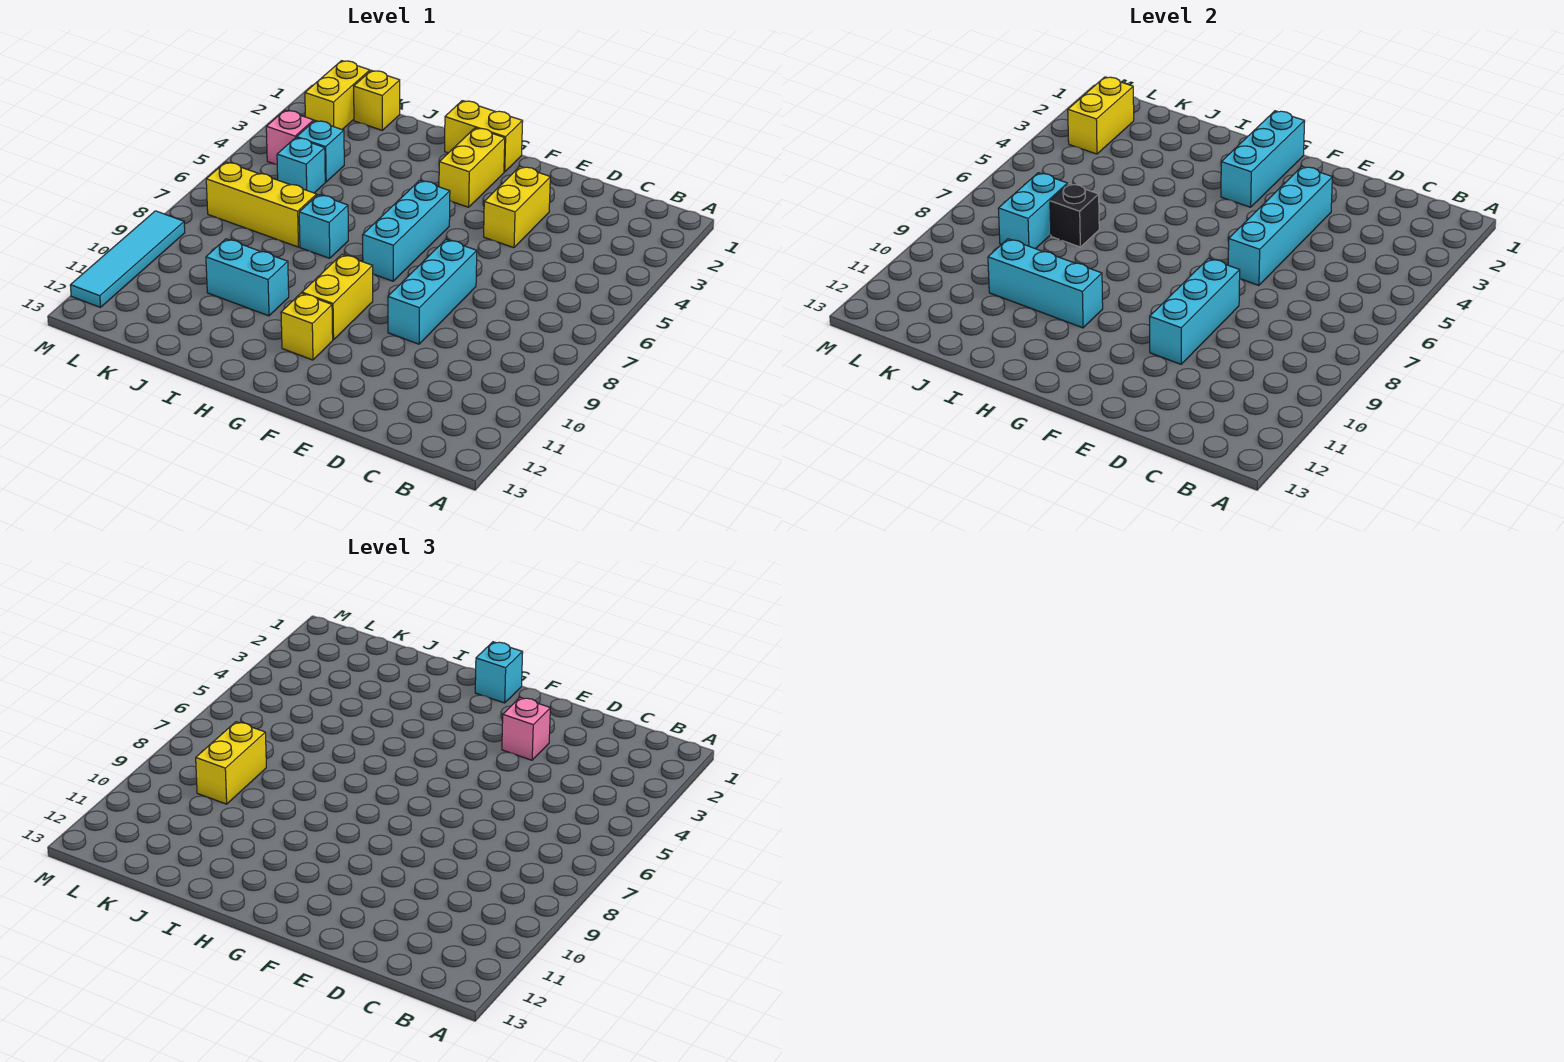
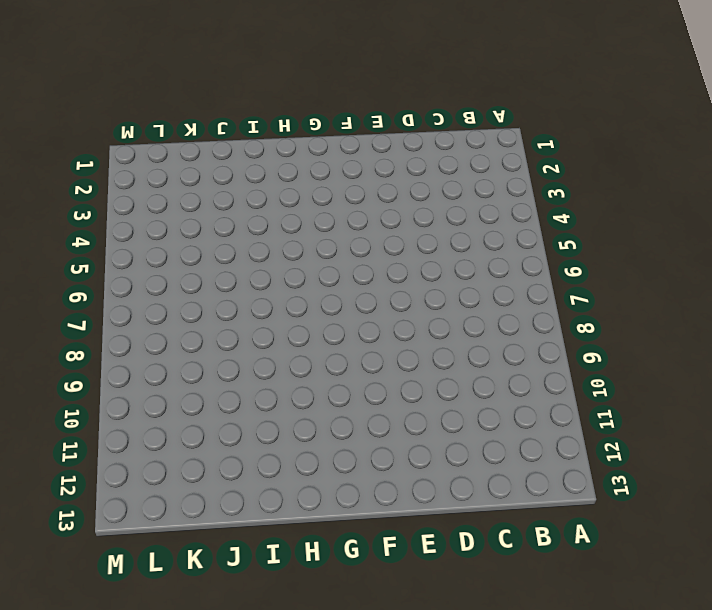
none -> yellow brick E3:E4 level 1
none -> cyan brick E7:E9 level 1
none -> yellow brick G1:H1 level 1

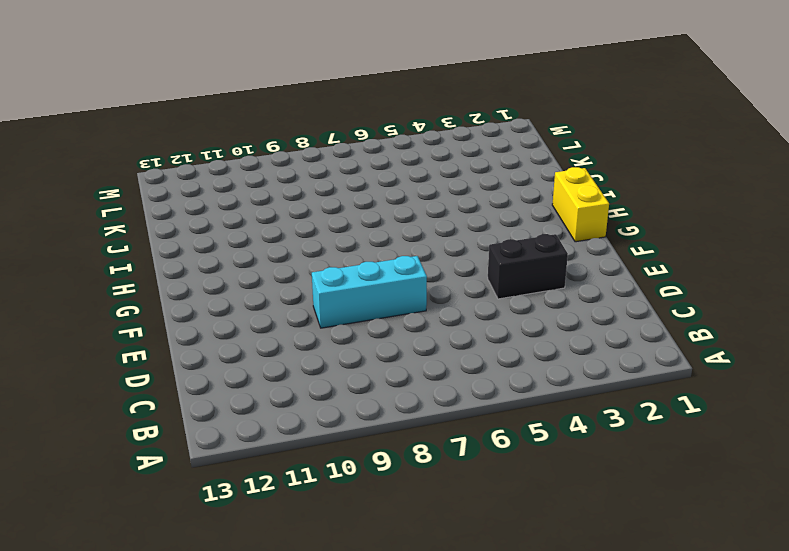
black brick E3:E4 level 1 -> yellow brick E3:E4 level 1
none -> yellow brick G2:G3 level 1
none -> cyan brick G5:G7 level 1
none -> yellow brick G9:G10 level 1

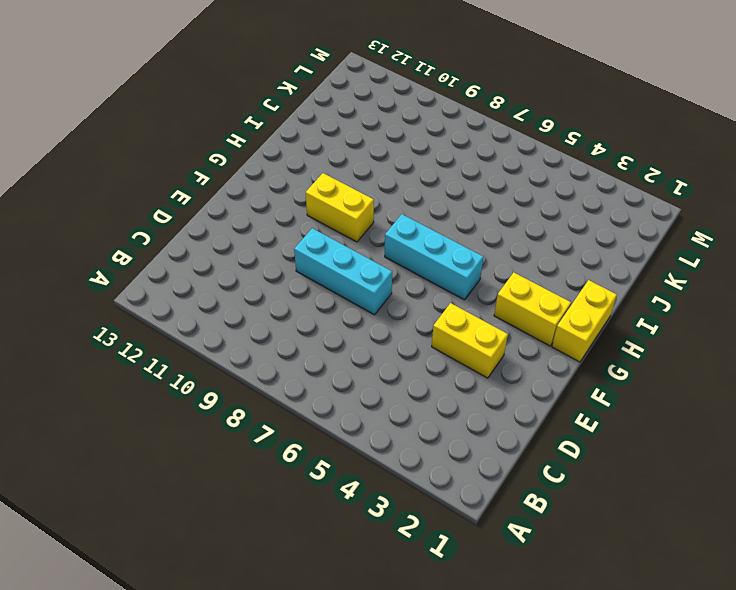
none -> yellow brick G11 level 1
none -> cyan brick I7 level 1
none -> cyan brick I10:J10 level 1

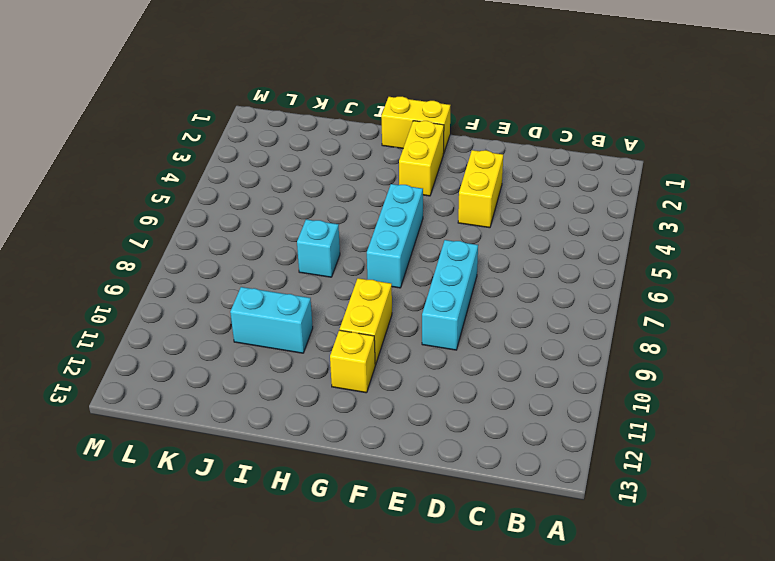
none -> yellow brick J7:L7 level 1
none -> yellow brick K1 level 1
none -> cyan brick K4 level 1

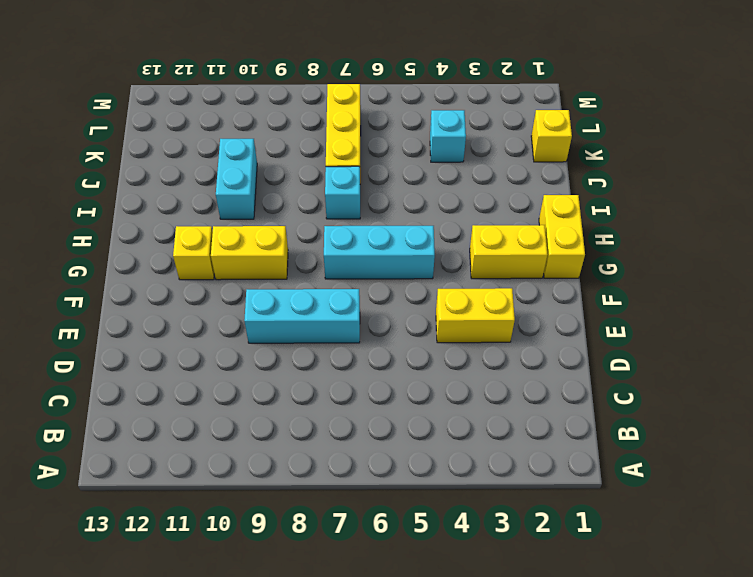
none -> cyan brick K5 level 1
none -> yellow brick L1:L2 level 1
none -> pink brick L4 level 1

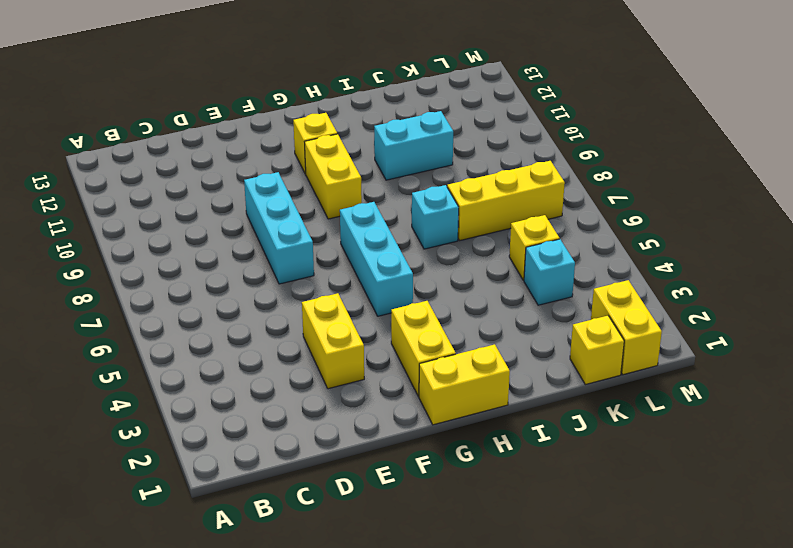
yellow brick K5 level 1 -> cyan brick K5 level 1
none -> pink brick L4 level 1
none -> cyan tile M9:M12 level 1
none -> cyan brick E3:E6 level 2

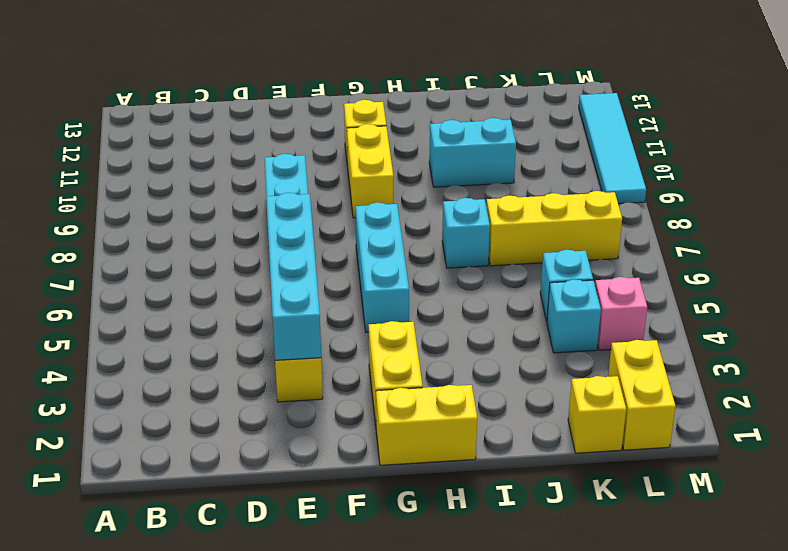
none -> cyan brick E8:E10 level 2
none -> cyan brick G1:G3 level 2
none -> cyan brick H10:J10 level 2

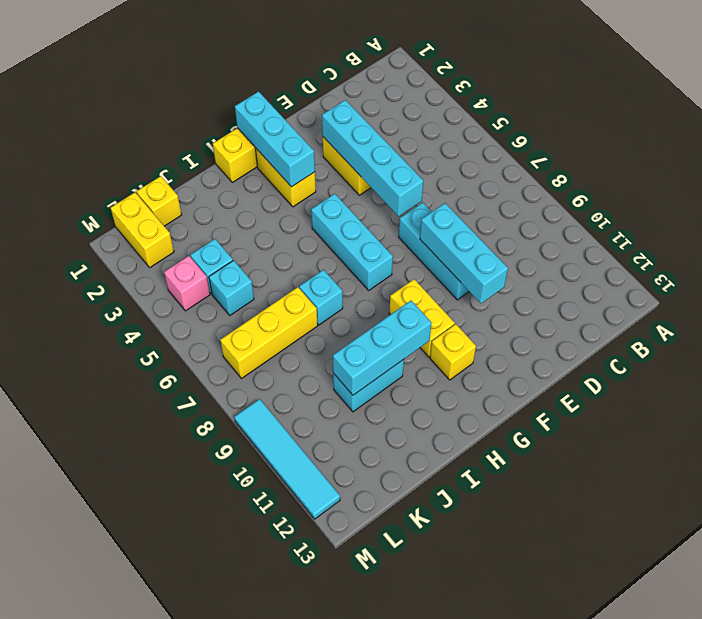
none -> black brick J7 level 2
none -> cyan brick K7:K8 level 2
none -> yellow brick L2:L3 level 2

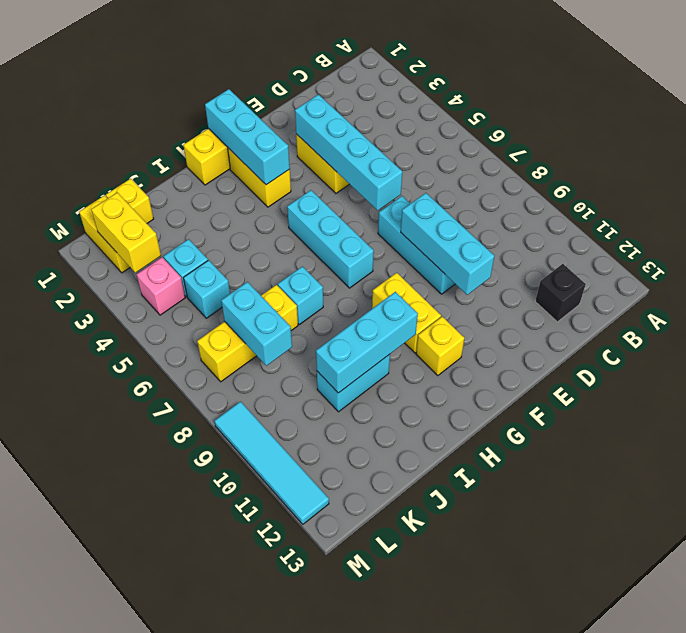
black brick C12 level 1 -> black brick J7 level 2
none -> pink brick E3 level 3
none -> cyan brick G1 level 3
none -> yellow brick K8:K9 level 3

